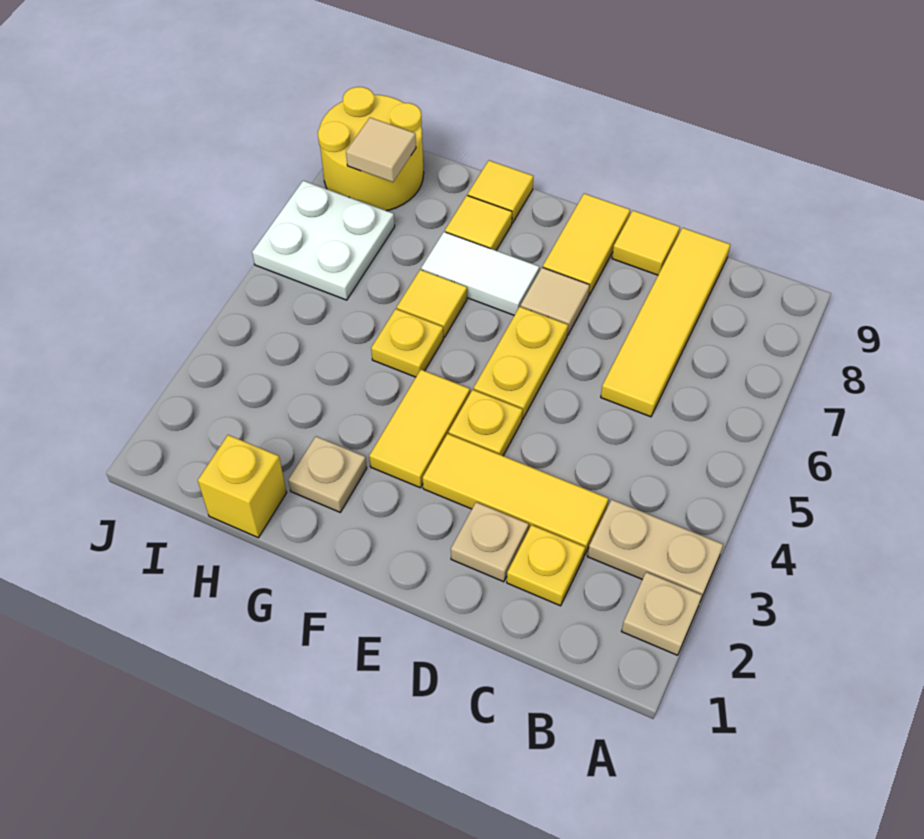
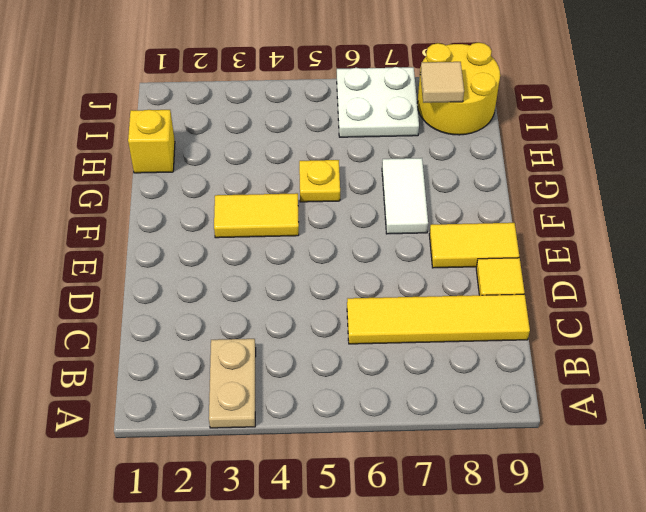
none -> tan plate A2 level 1
none -> yellow plate C2 level 1
none -> yellow tile C3:E3 level 1

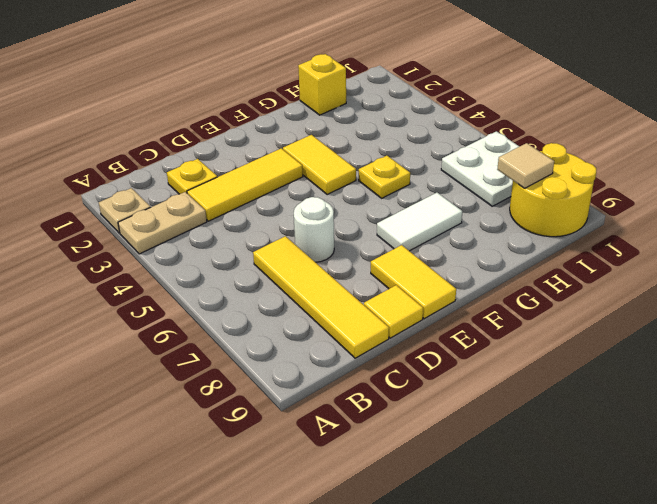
white round brick D6 level 1 -> none
none -> tan plate D2 level 1
none -> yellow plate E4 level 1
none -> yellow plate E5:E6 level 1

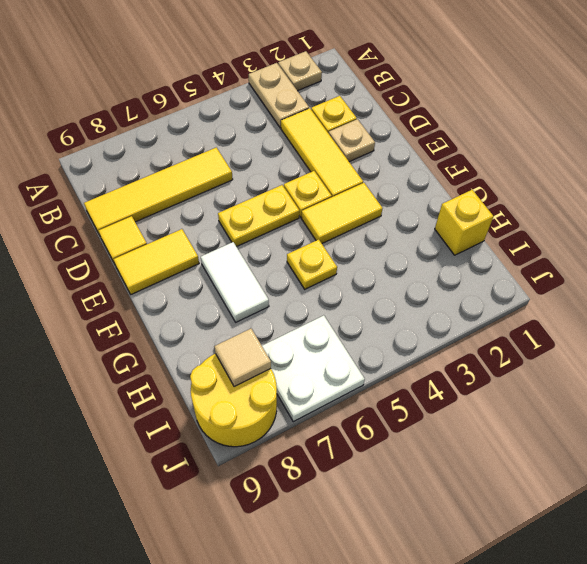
none -> tan tile E7 level 1
none -> tan plate G2 level 1
none -> yellow tile G6 level 1

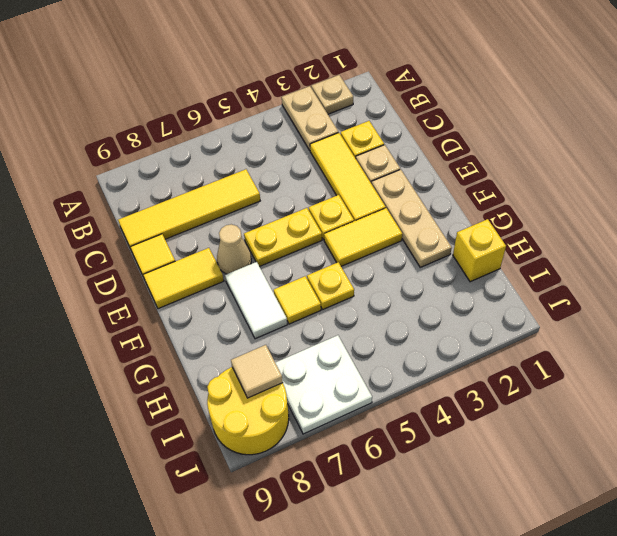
tan plate E2:G2 level 1 -> tan plate G2 level 1
tan cone E7 level 1 -> tan tile E7 level 1
none -> yellow tile G8 level 1
none -> yellow tile G9 level 1

